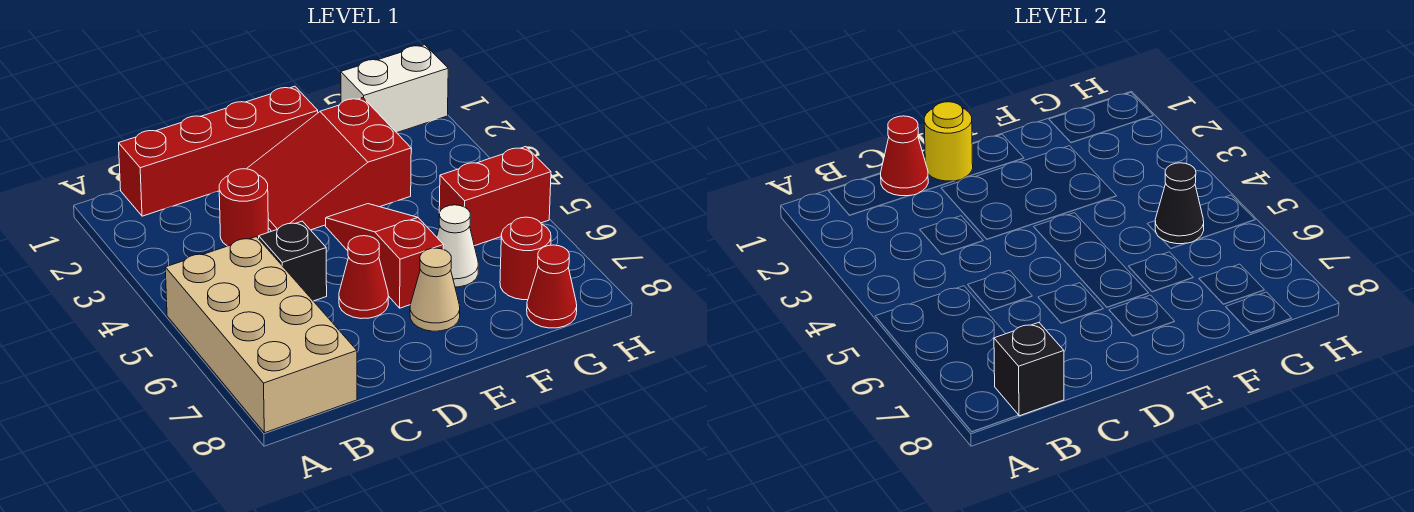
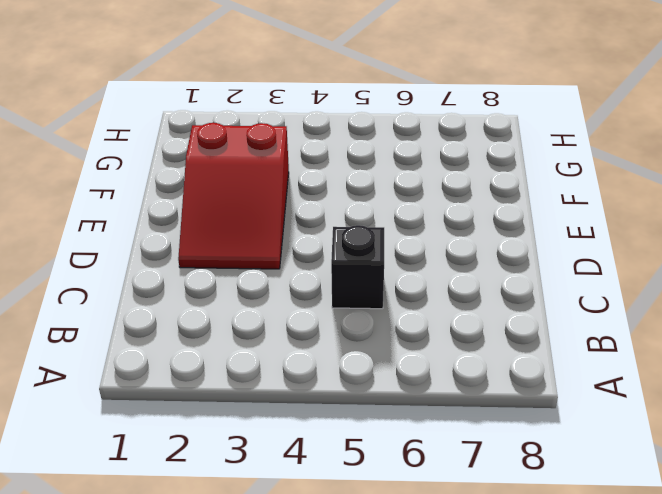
none -> tan brick A5:B8 level 1
none -> red brick B1:E1 level 1
none -> red round brick C3 level 1

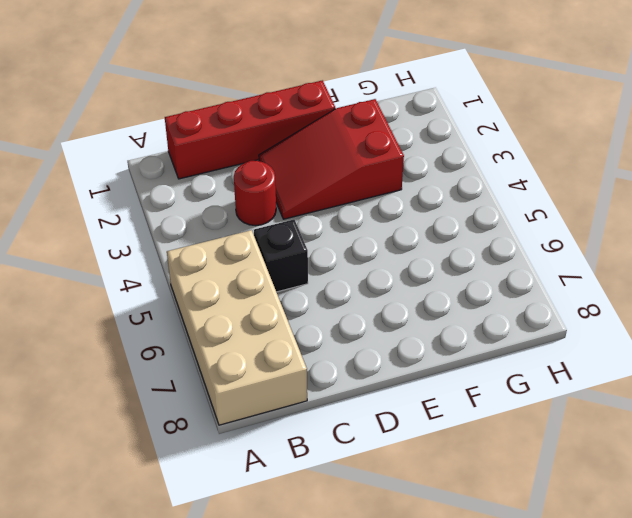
none -> red cone D6 level 1
none -> red slope E4:E6 level 1 top 6
none -> tan cone E7 level 1

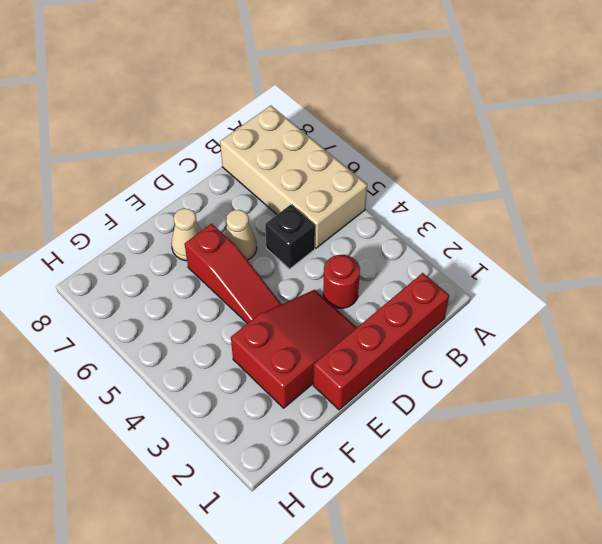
tan cone D6 level 1 -> red cone D6 level 1
none -> white cone F6 level 1
none -> white brick G1:H1 level 1
none -> red brick G5:H5 level 1

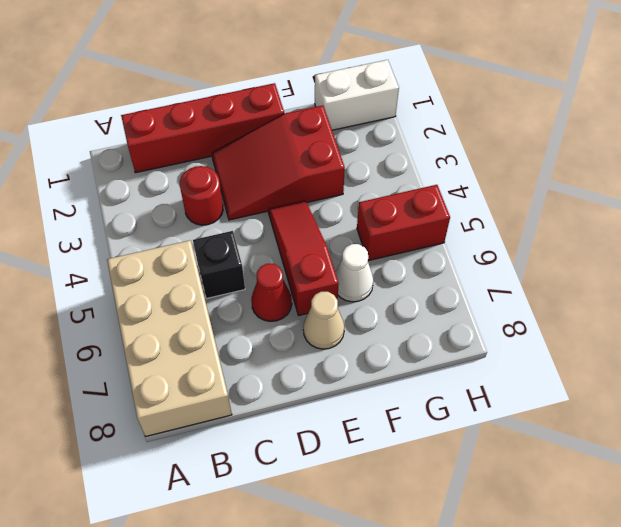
none -> red round brick G7 level 1
none -> red cone G8 level 1
none -> black brick B8 level 2

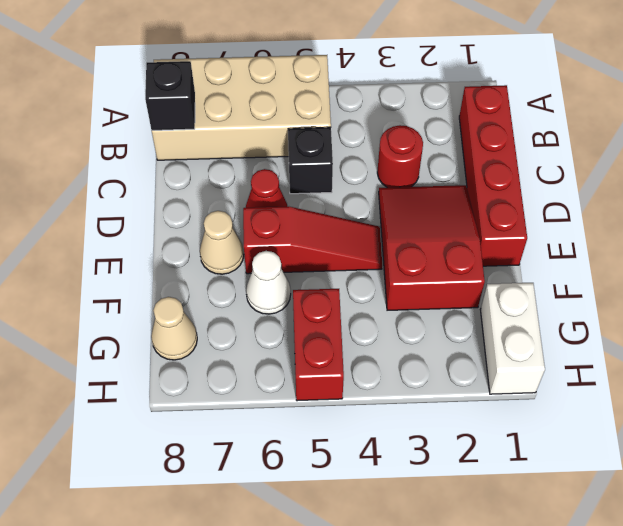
tan cone G8 level 1 -> red cone G8 level 1
none -> red round brick G7 level 1
none -> red cone C1 level 2
none -> yellow round brick D1 level 2

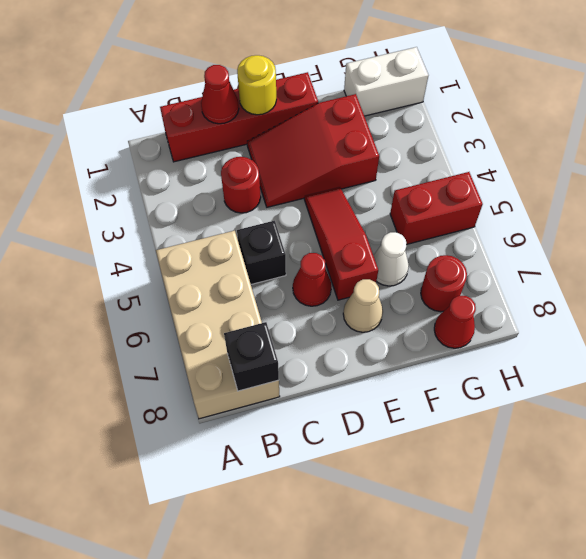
none -> black cone G5 level 2

